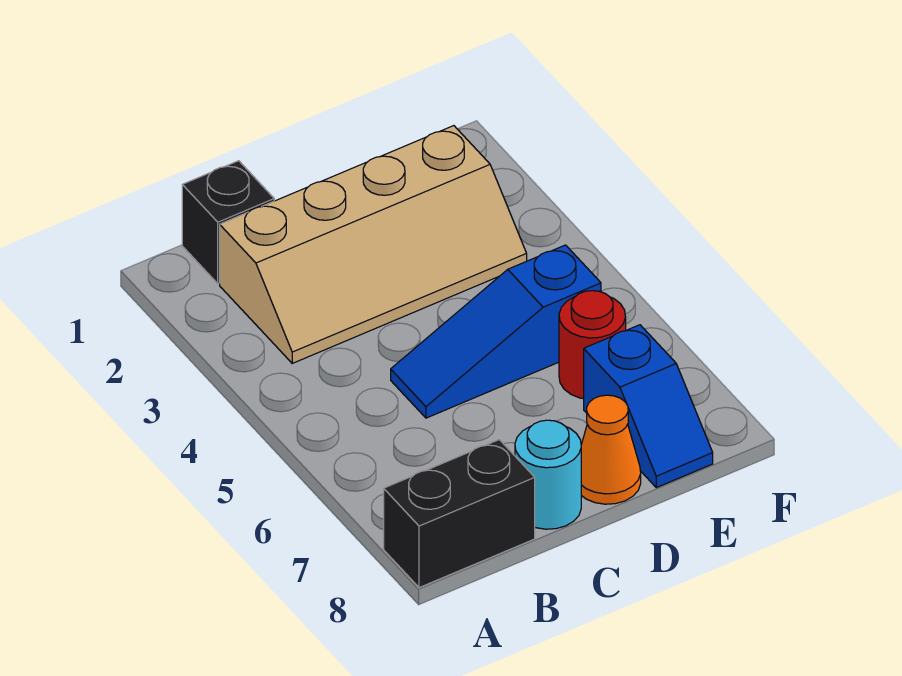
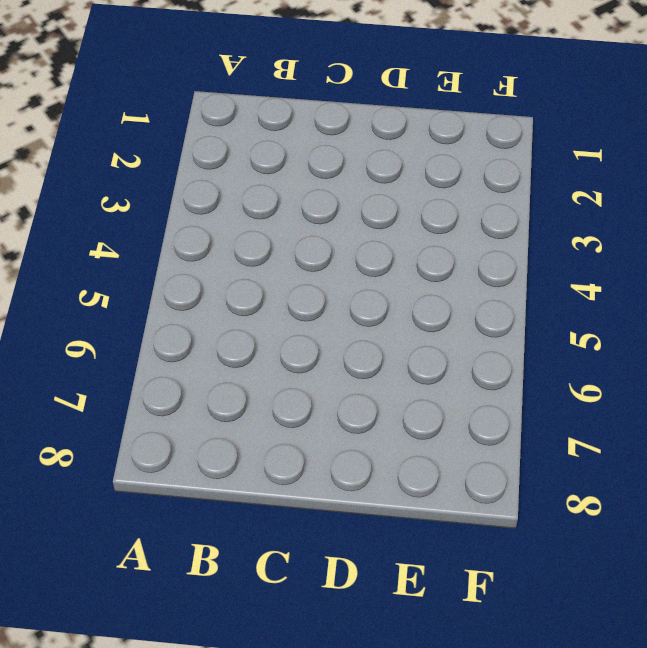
none -> black brick A8:B8 level 1
none -> black brick B1 level 1

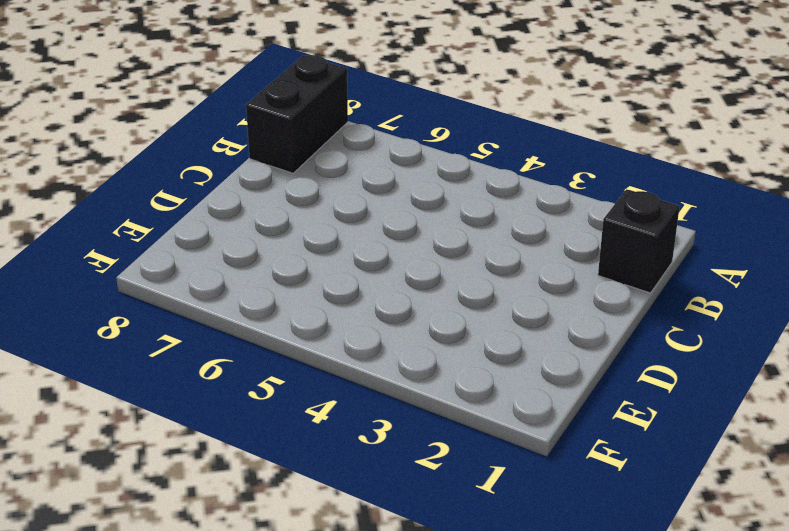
none -> tan slope B2:E3 level 1 top 2
none -> blue slope C5:E5 level 1 top E

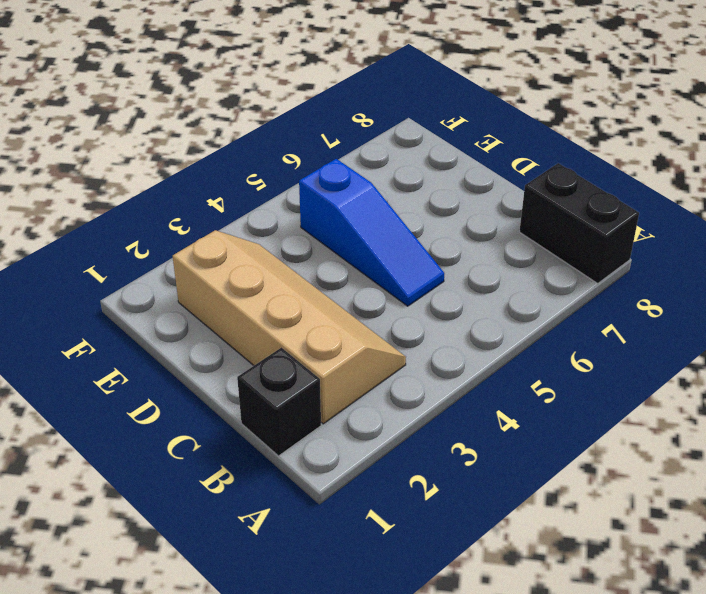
none -> cyan round brick C8 level 1
none -> orange cone D8 level 1

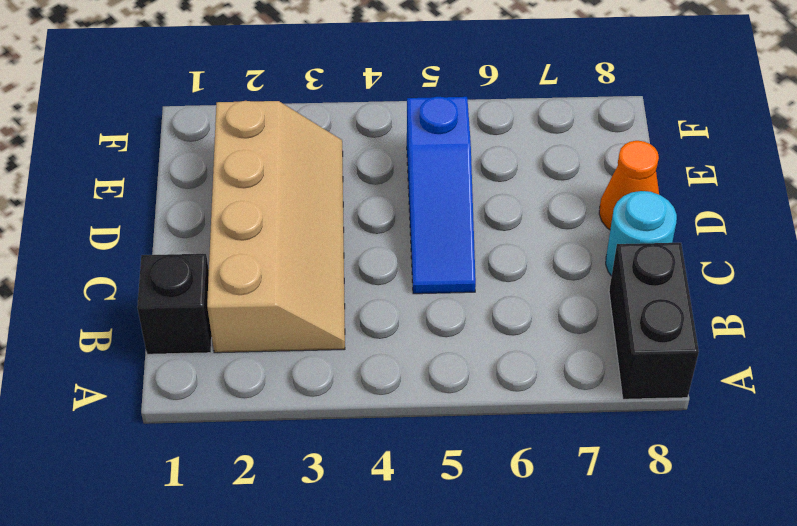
none -> red round brick E6 level 1
none -> blue slope E7:E8 level 1 top 7

